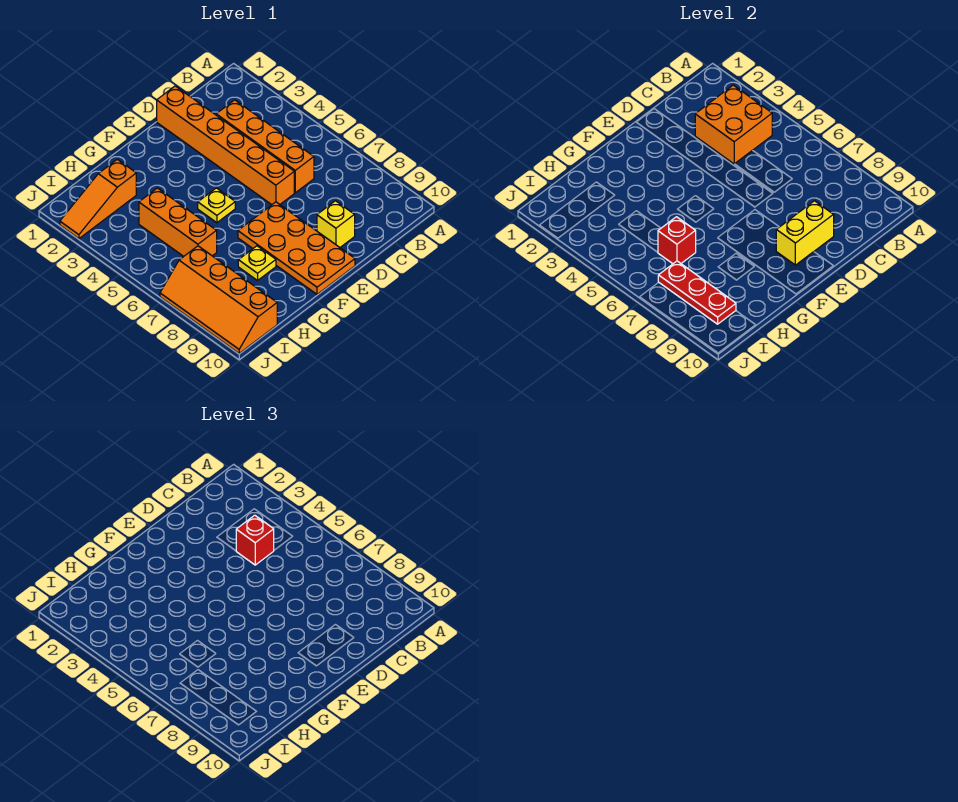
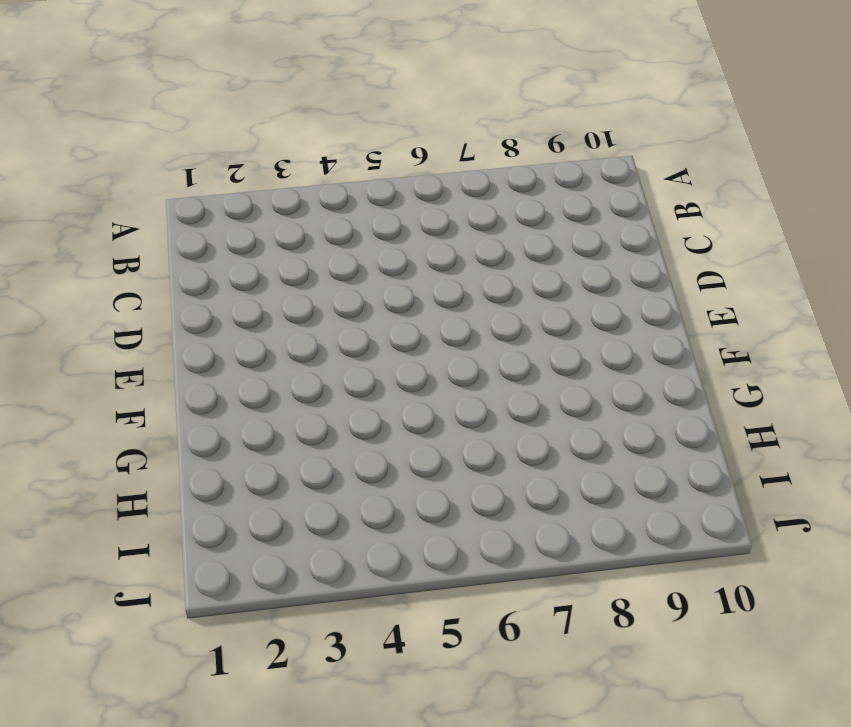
none -> orange brick C3:C6 level 1
none -> orange brick D1:D6 level 1
none -> yellow brick D9 level 1

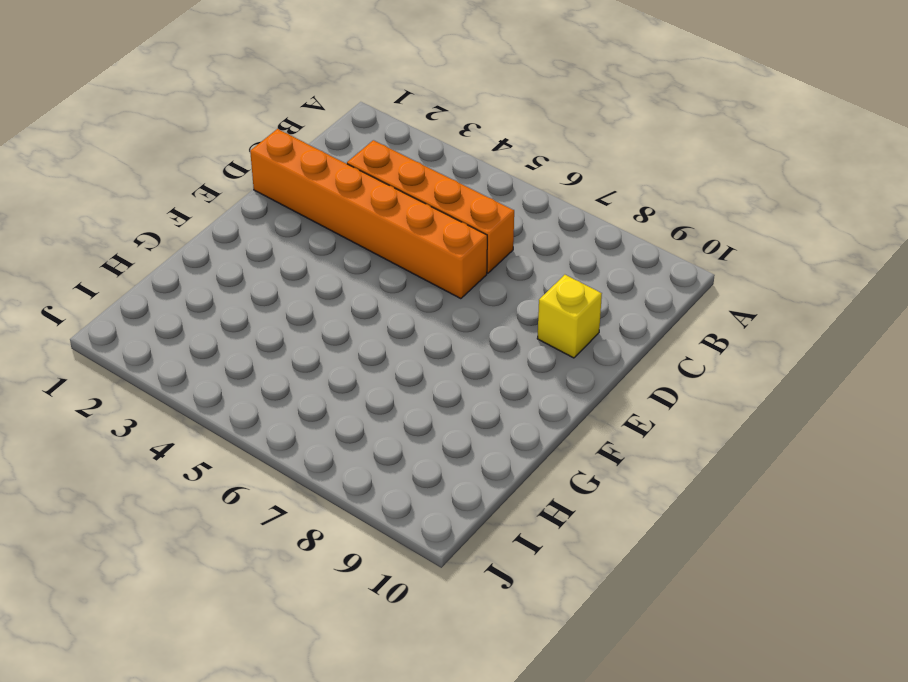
none -> orange plate E7:F10 level 1
none -> yellow plate F5 level 1
none -> yellow plate G8 level 1

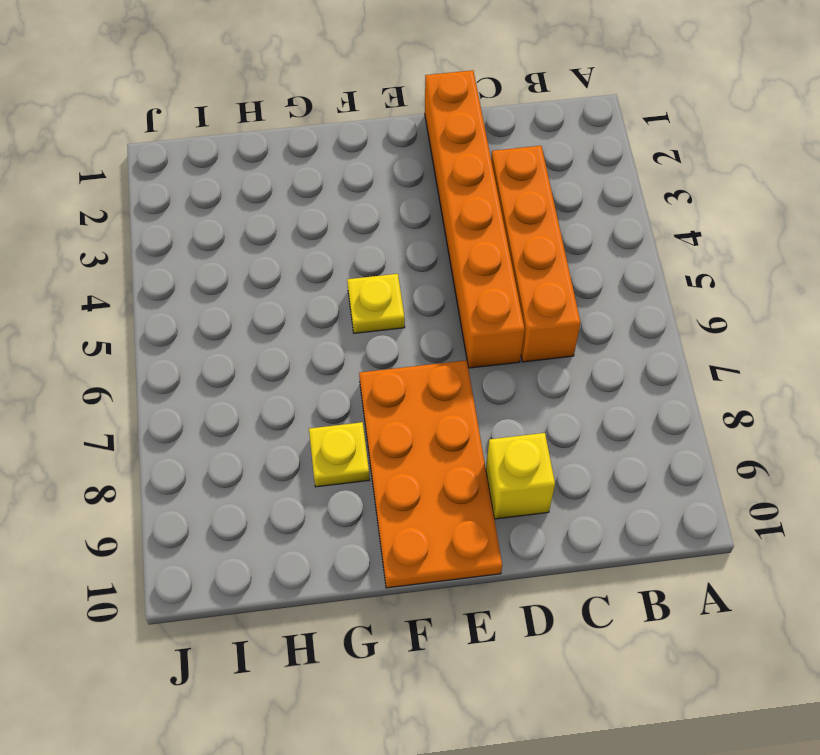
none -> orange slope H2:J2 level 1 top H
none -> orange brick H4:H6 level 1
none -> orange slope I7:J10 level 1 top I

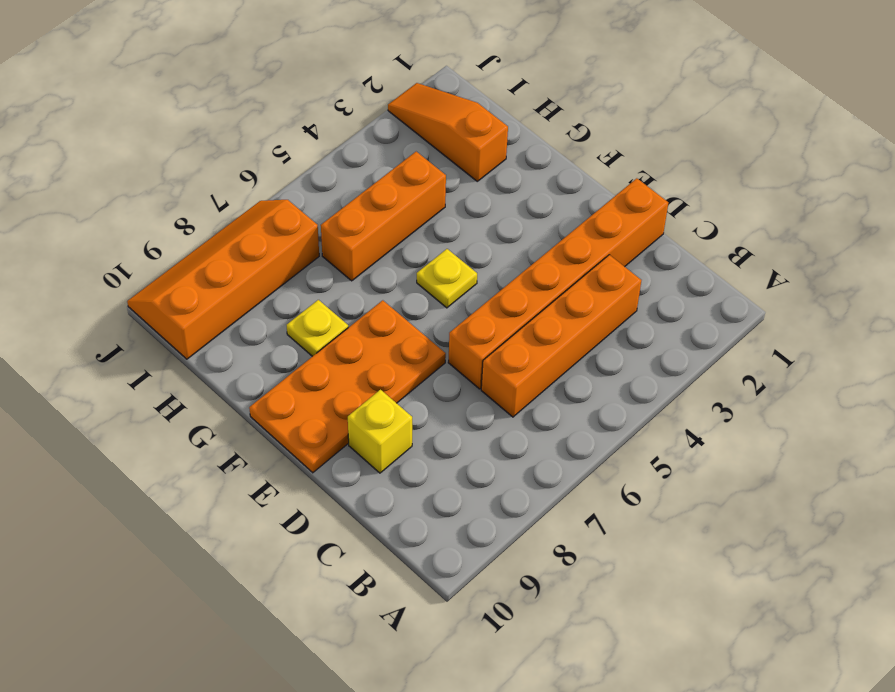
none -> orange brick B3:C4 level 2
none -> yellow brick D9:E9 level 2
none -> red brick H6 level 2

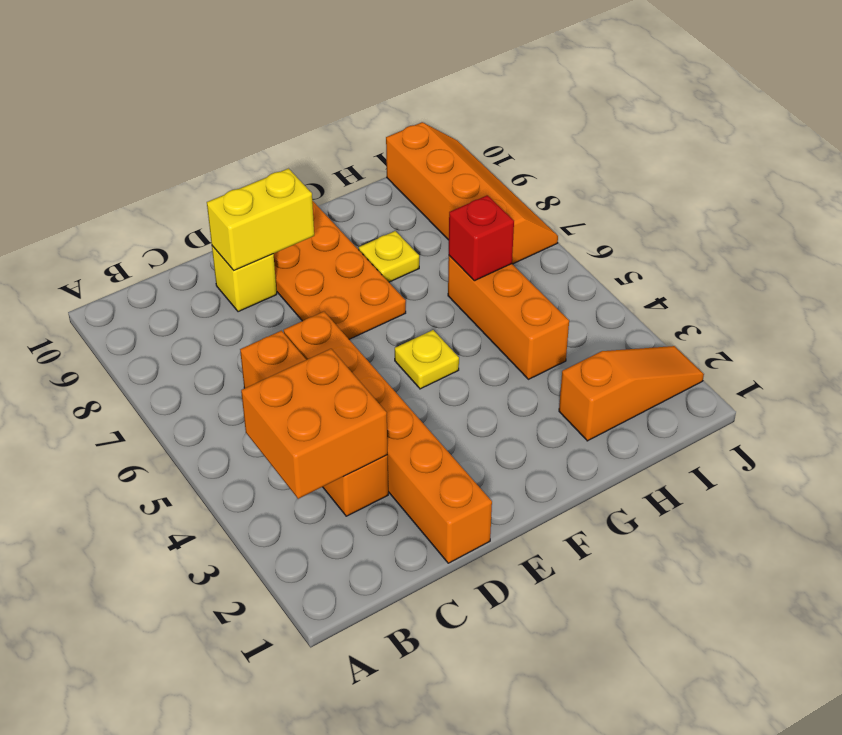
none -> red plate I7:I9 level 2
none -> red brick C4 level 3

